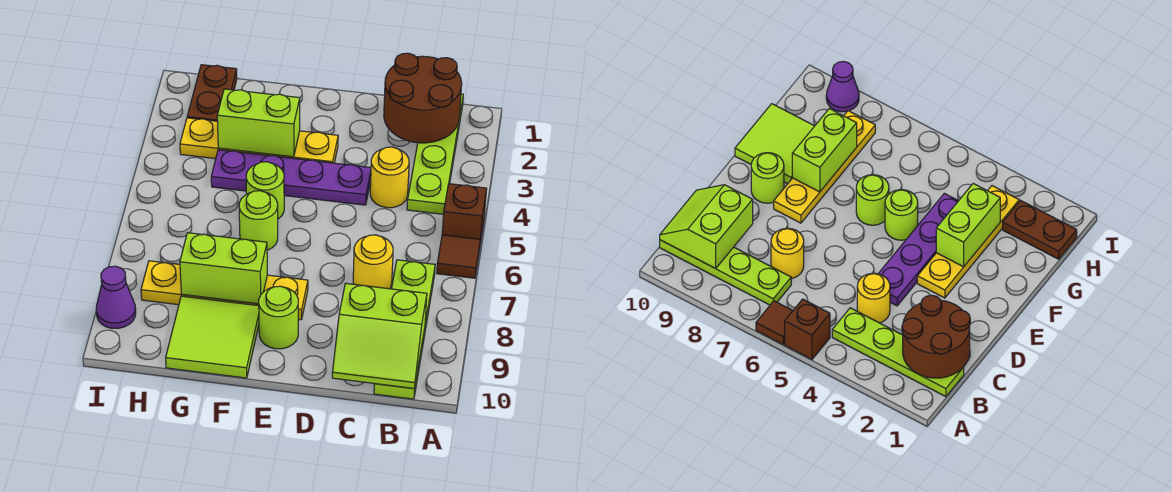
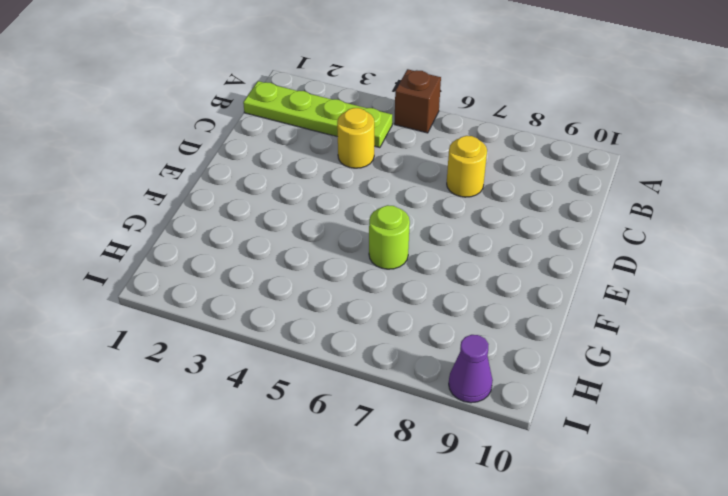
none -> brown tile A6 level 1
none -> lime plate B7:B10 level 1
none -> purple plate D4:G4 level 1

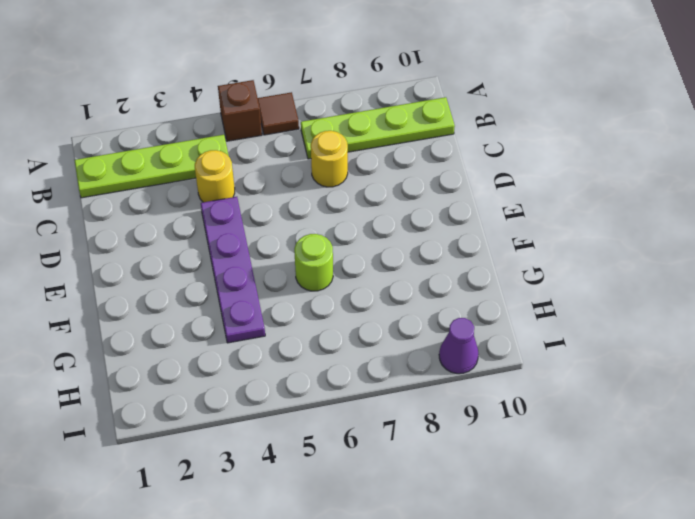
none -> yellow plate E3:H3 level 1
none -> yellow plate E8:H8 level 1
none -> lime round brick E9 level 1

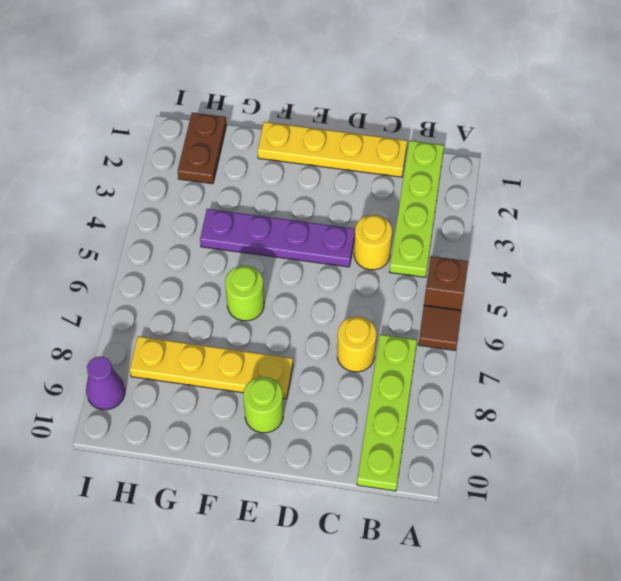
yellow plate C1:F1 level 1 -> yellow plate E3:H3 level 1
none -> lime round brick F5 level 1
none -> lime tile F9:G10 level 1
none -> brown round brick B1:C2 level 2

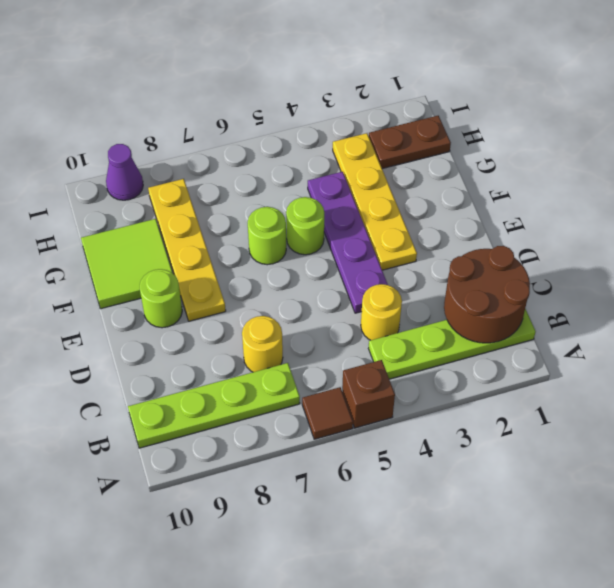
none -> lime slope B9:C10 level 2 top 9
none -> lime brick F3:G3 level 2
none -> lime brick F8:G8 level 2

